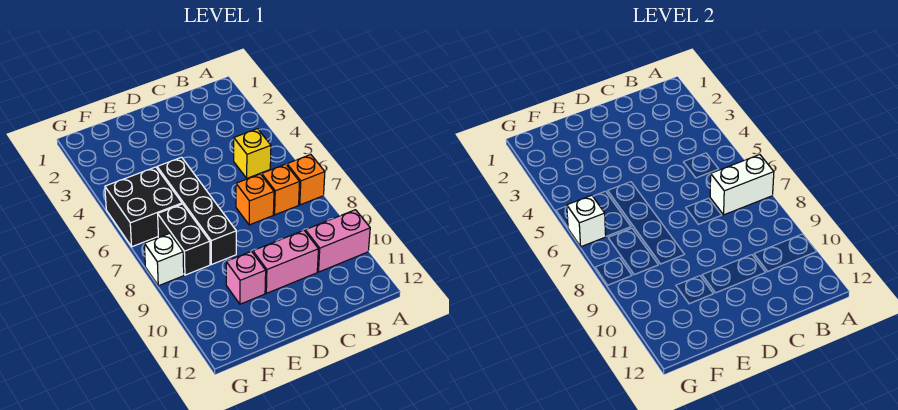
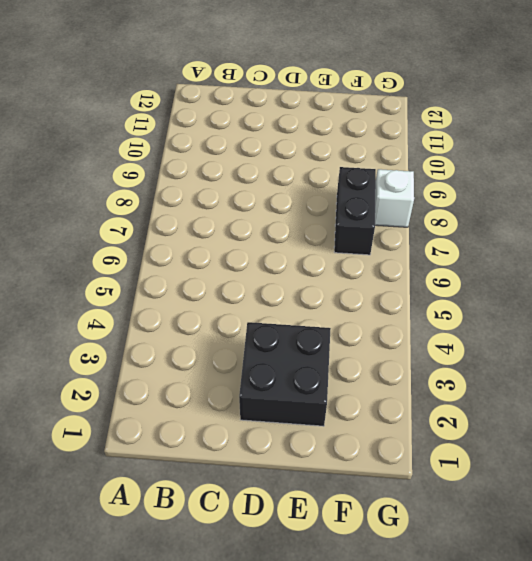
black brick D2:E3 level 1 -> black brick F5:G6 level 1
none -> orange brick A7 level 1
none -> pink brick A10:B10 level 1
none -> yellow brick B5 level 1

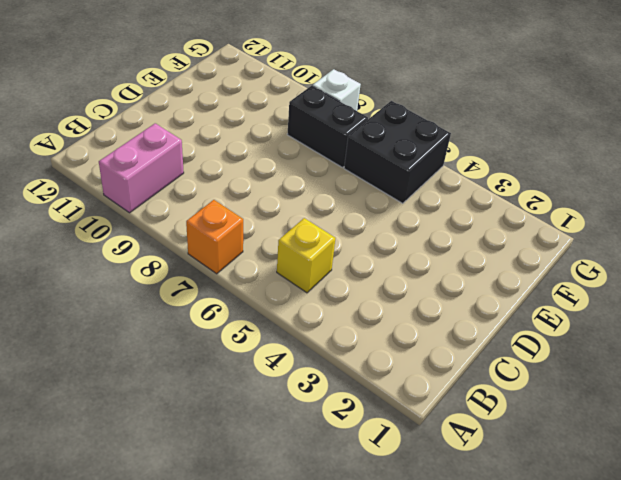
none -> orange brick B7 level 1
none -> orange brick C7 level 1
none -> pink brick C10:D10 level 1

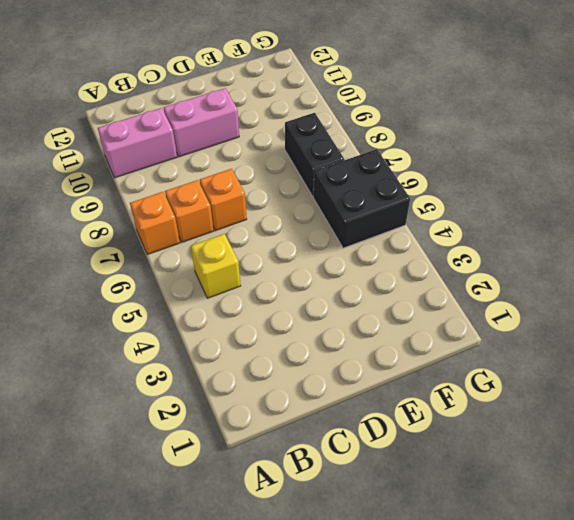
none -> black brick E5:E8 level 1
none -> pink brick E10 level 1
none -> white brick G8 level 1

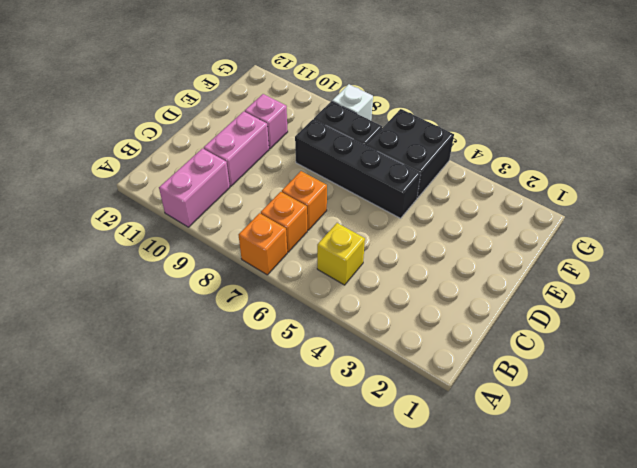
none -> white brick A7:B7 level 2
none -> white brick G6 level 2

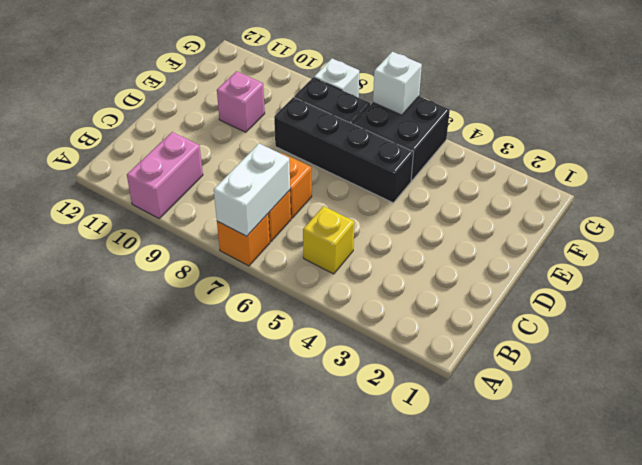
none -> pink brick C10:D10 level 1

